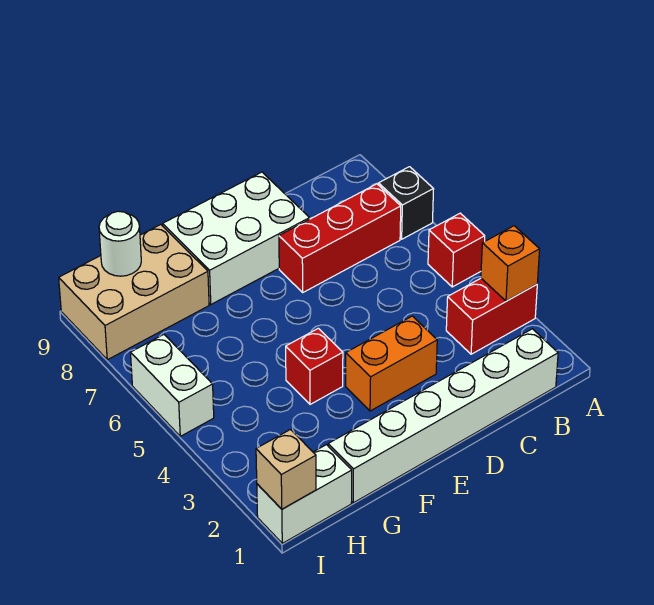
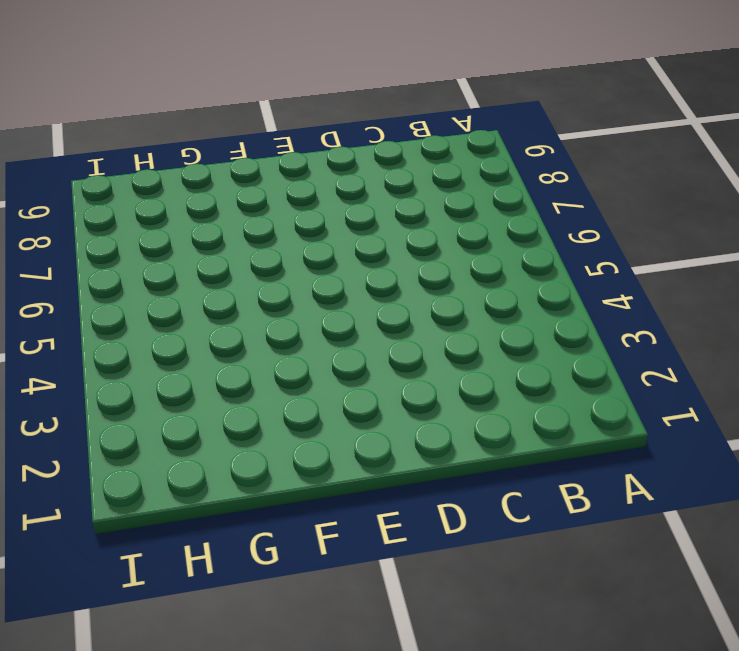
none -> red brick A3:B3 level 1
none -> red brick A5 level 1
none -> black brick A7 level 1

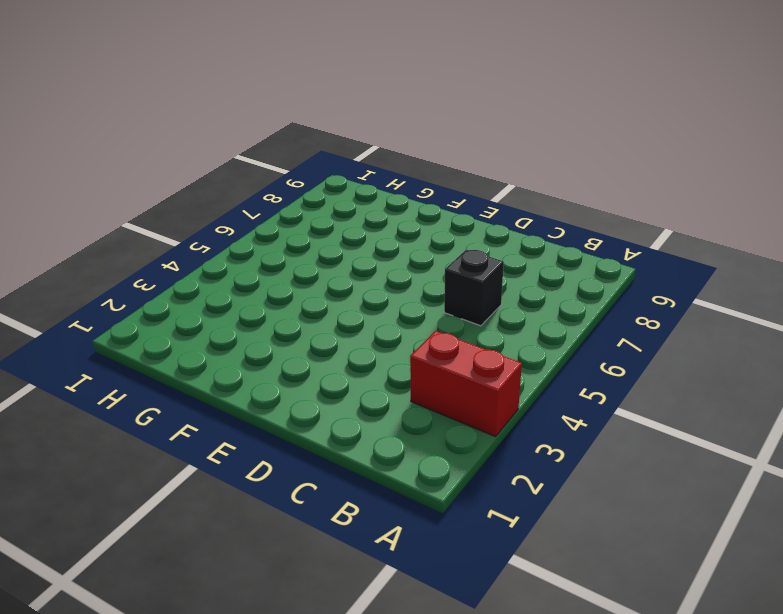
black brick C6 level 1 -> black brick A7 level 1
none -> red brick A5 level 1
none -> white brick B1:G1 level 1
none -> red brick B7:D7 level 1

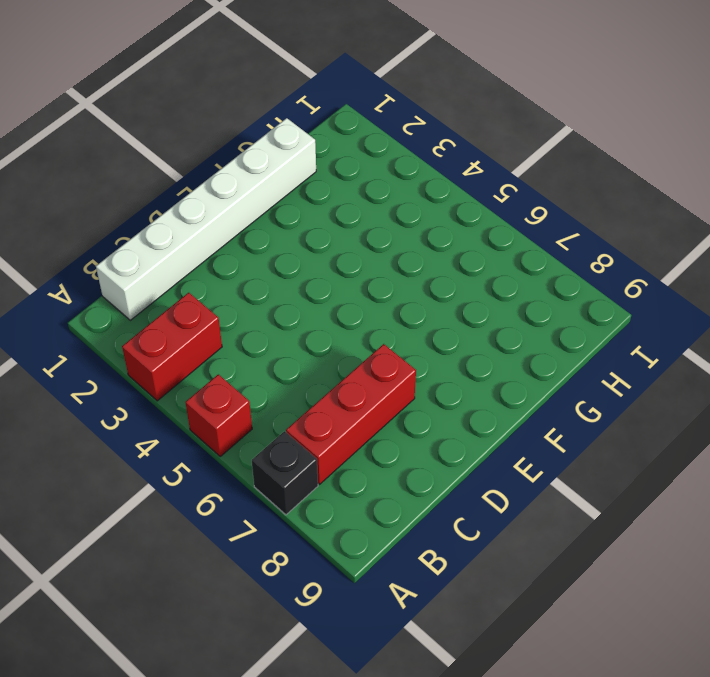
none -> orange brick D3:E3 level 1
none -> white brick D8:F9 level 1
none -> red brick F4 level 1

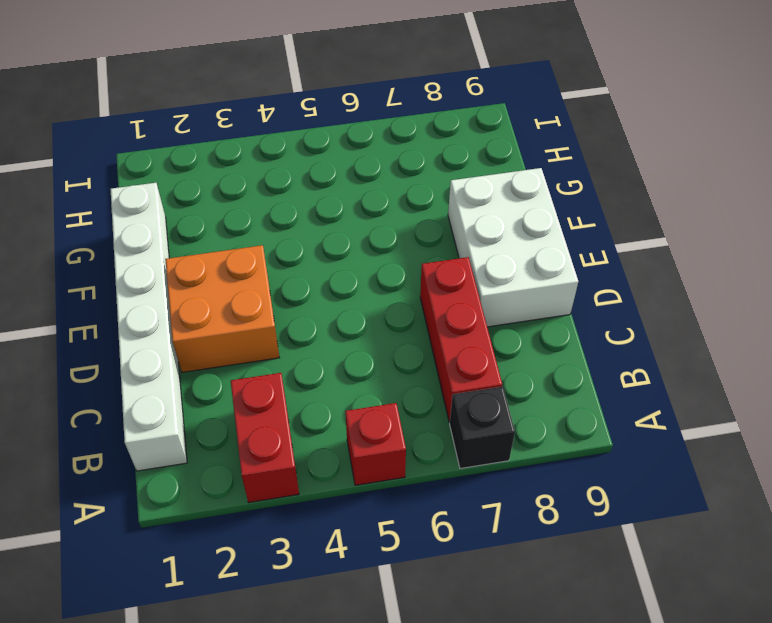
orange brick D2:E3 level 1 -> orange brick D3:E3 level 1
none -> red brick F4 level 1
none -> tan brick G8:I9 level 1
none -> white brick H1:I1 level 1

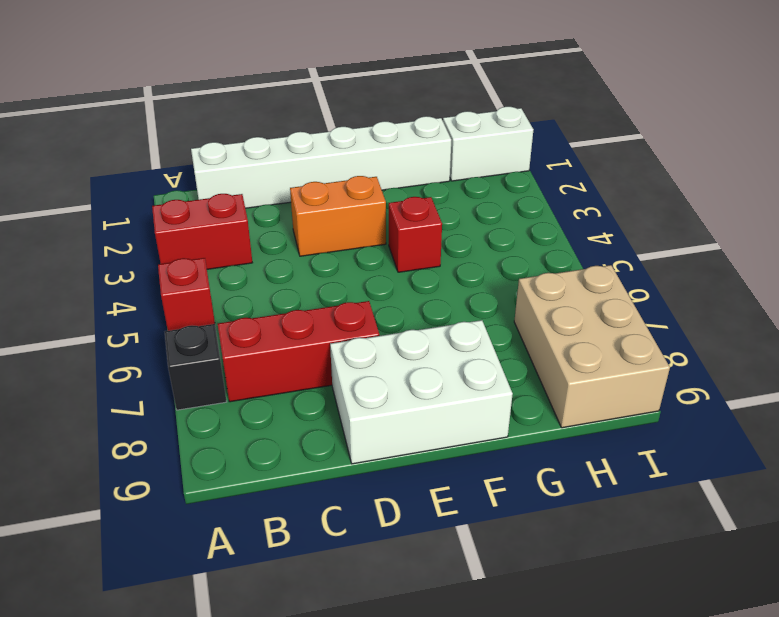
tan brick H7:I9 level 1 -> tan brick G8:I9 level 1
none -> white brick I5:I6 level 1
none -> orange brick A3 level 2
none -> white round brick H9 level 2

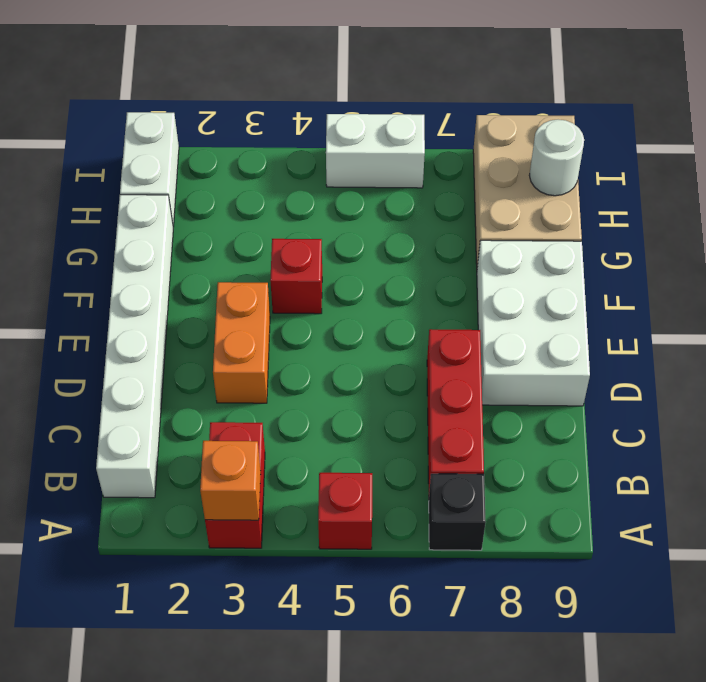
none -> tan brick I1 level 2

